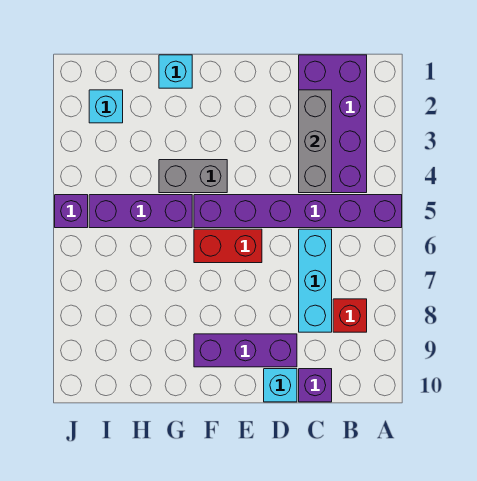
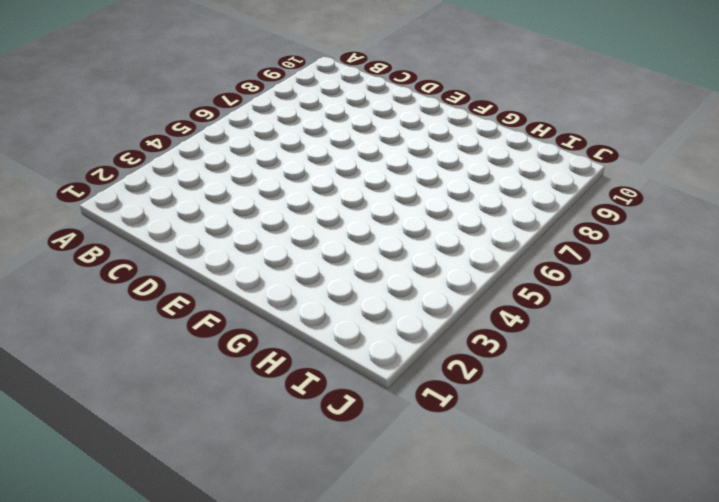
none -> purple brick A5:F5 level 1
none -> purple brick B1:C4 level 1
none -> red brick B8 level 1

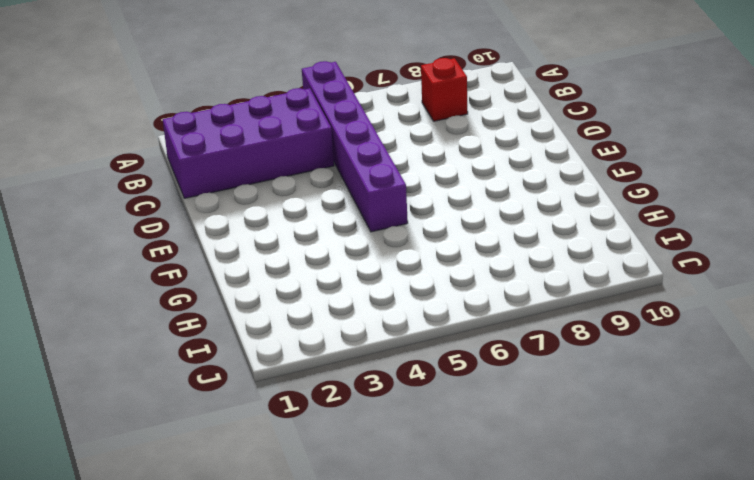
none -> cyan brick C6:C8 level 1
none -> purple brick C10 level 1
none -> purple brick D9:F9 level 1

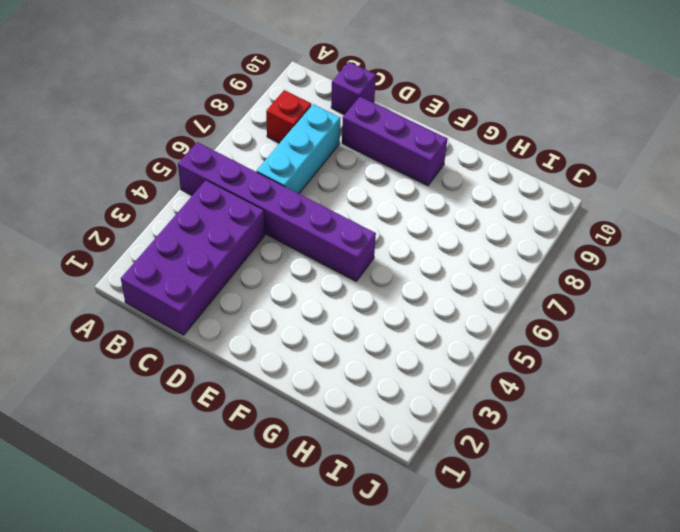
none -> cyan brick D10 level 1
none -> red brick E6:F6 level 1
none -> grey brick F4:G4 level 1

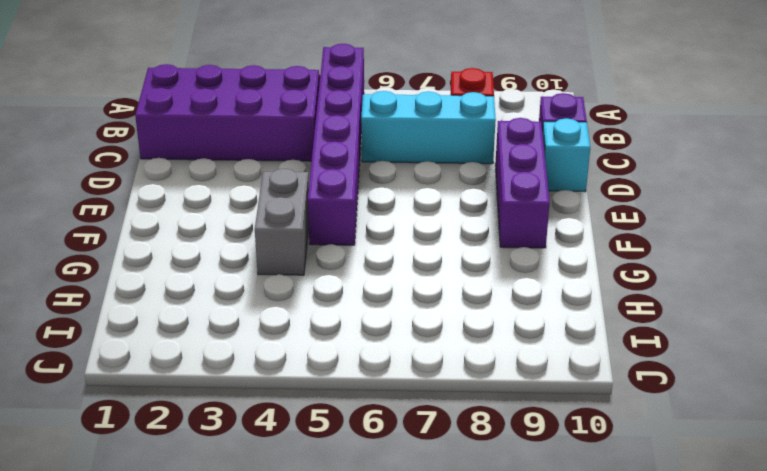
none -> red brick E6:F6 level 1
none -> cyan brick G1 level 1
none -> purple brick G5:I5 level 1

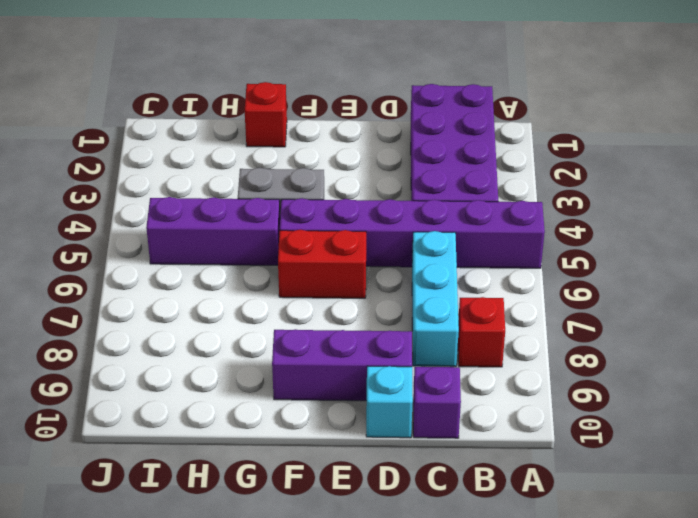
red brick G1 level 1 -> cyan brick G1 level 1
none -> cyan brick I2 level 1
none -> purple brick J5 level 1
none -> grey brick C2:C4 level 2

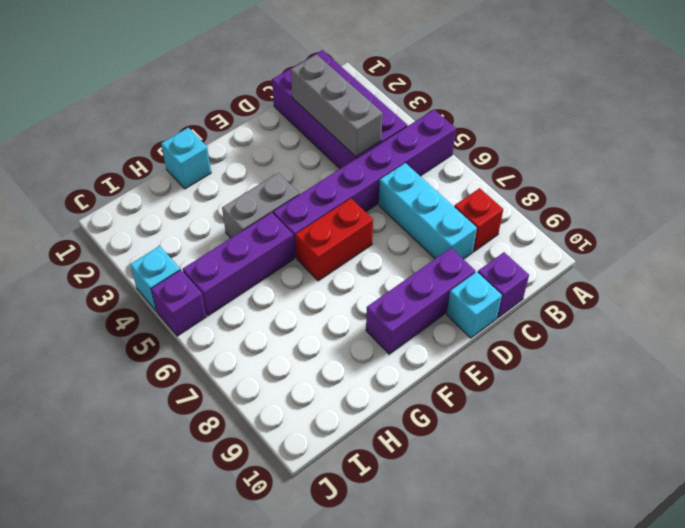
cyan brick J4 level 1 -> cyan brick I2 level 1

